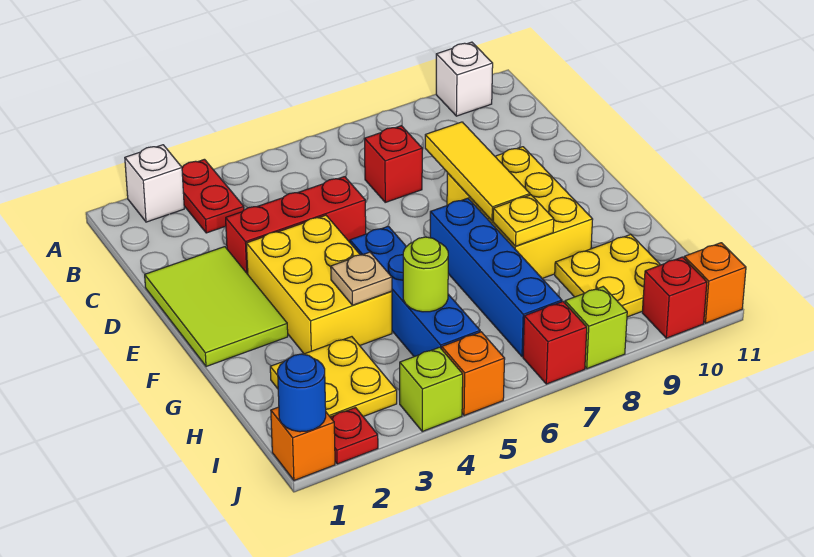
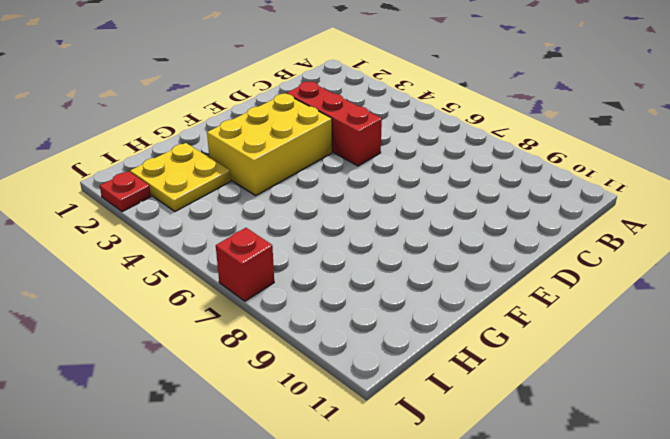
none -> white brick A2 level 1
none -> red plate A3:B3 level 1
none -> white brick A10 level 1

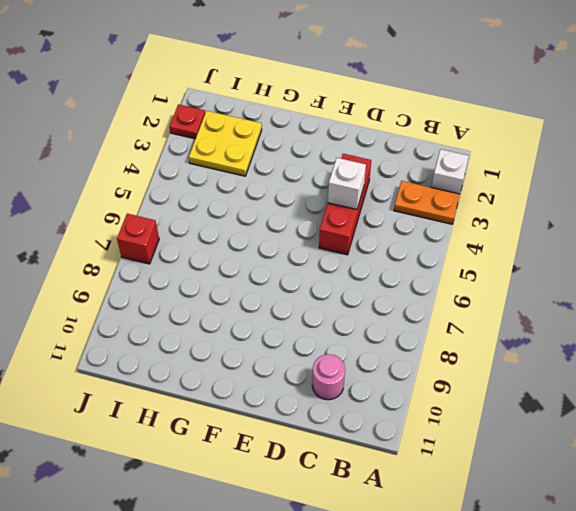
orange plate A3:B3 level 1 -> red plate A3:B3 level 1
pink round brick C10 level 1 -> none
white brick D4 level 2 -> white brick A10 level 1
none -> red brick C7 level 1
none -> lime tile D1:F2 level 1
none -> yellow brick E3:G4 level 1

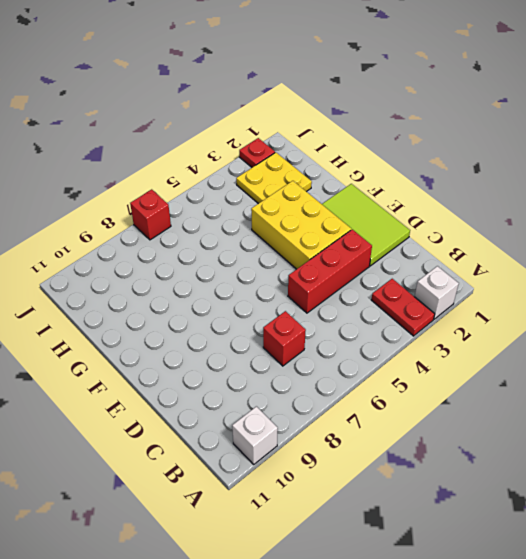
none -> yellow brick E8:G9 level 1
none -> blue brick F5:I5 level 1
none -> blue brick F7:I7 level 1

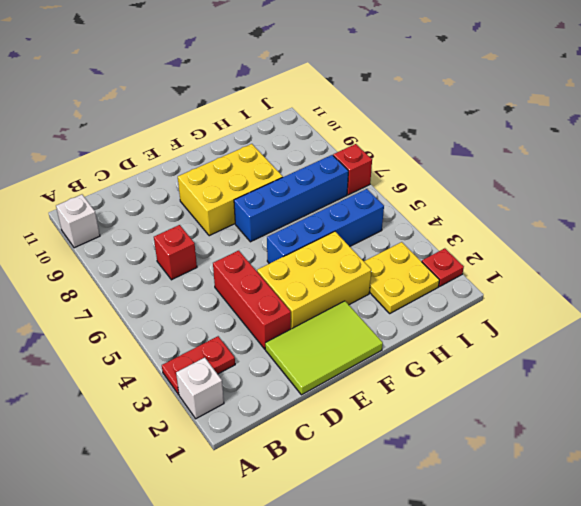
none -> yellow plate H9:I10 level 1
none -> orange brick J1 level 1
none -> lime brick J4 level 1

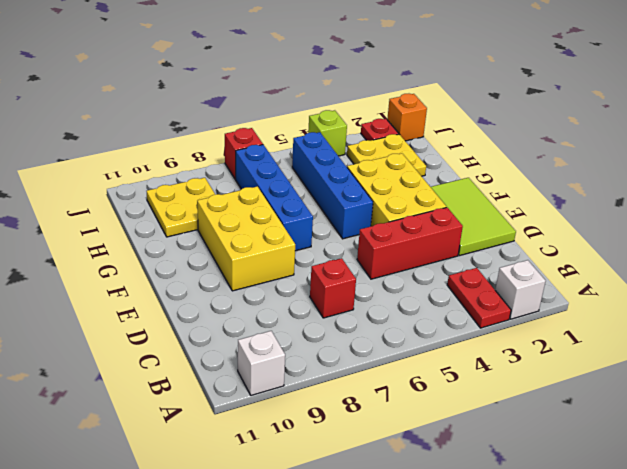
none -> orange brick J5 level 1
none -> lime brick J8 level 1
none -> red brick J10 level 1

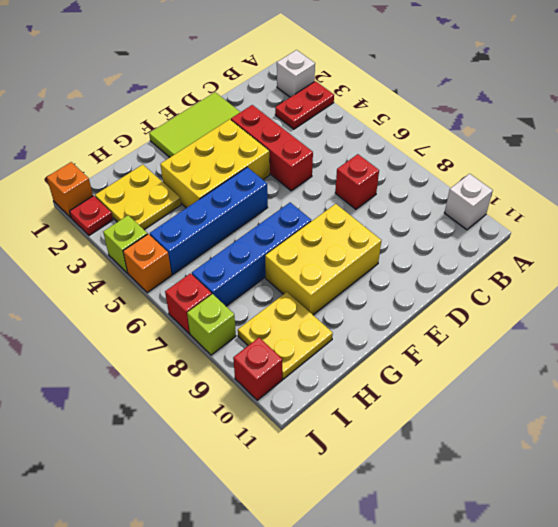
none -> orange brick J11 level 1
none -> yellow tile D8:F8 level 2
none -> tan plate G4 level 2

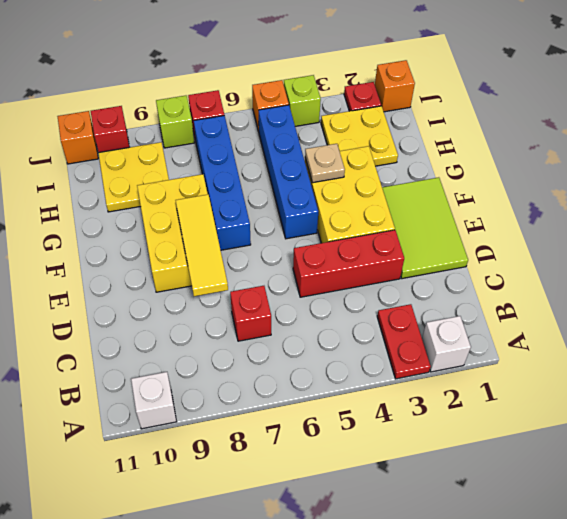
none -> yellow plate G8 level 2
none -> lime round brick H5 level 2
none -> blue round brick J1 level 2

